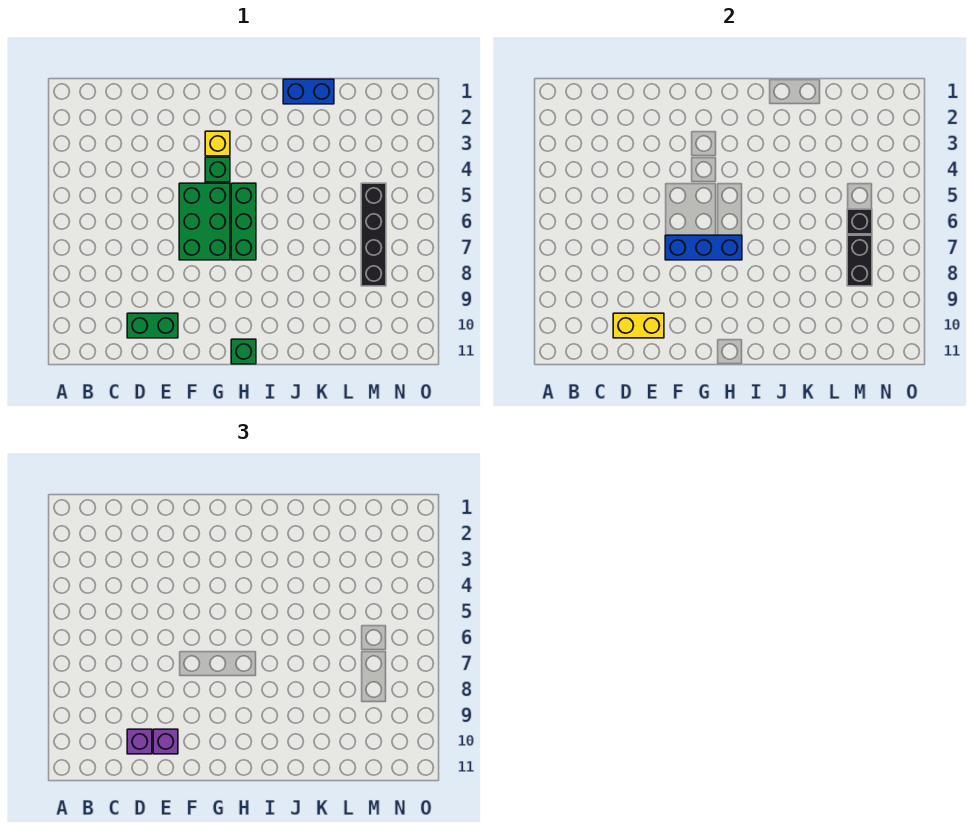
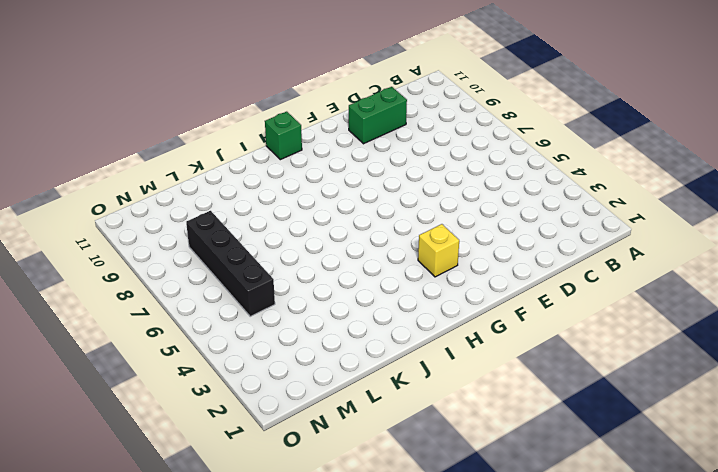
none -> green brick F5:G7 level 1
none -> green brick G4 level 1
none -> green brick H5:H7 level 1

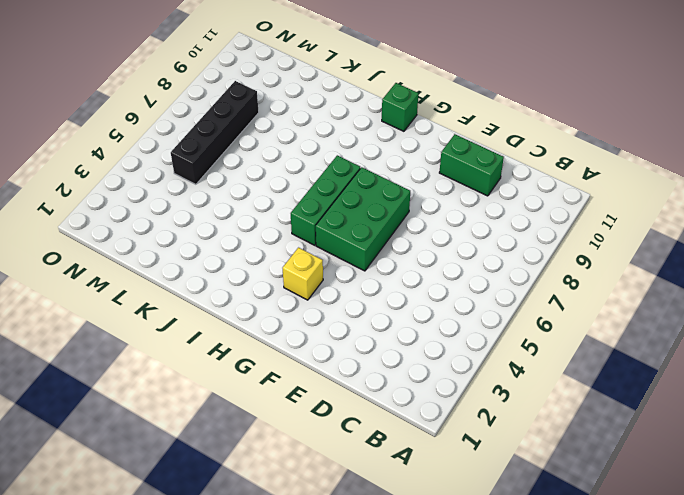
none -> green brick G4 level 1
none -> blue brick J1:K1 level 1
none -> yellow brick D10:E10 level 2

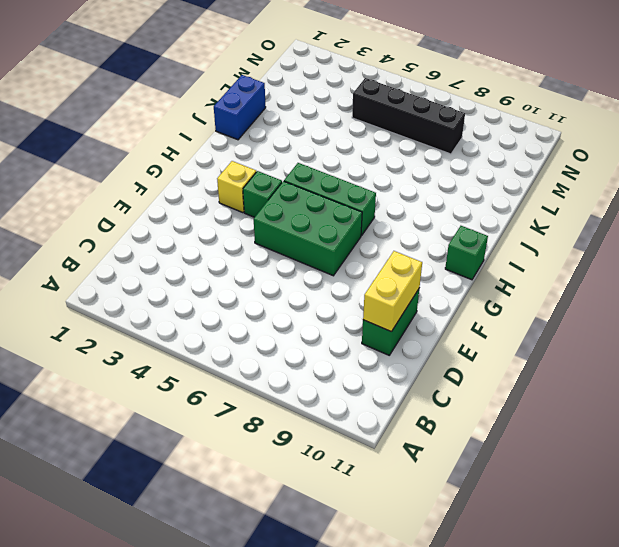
none -> blue brick F7:H7 level 2
none -> black brick M6 level 2
none -> black brick M7:M8 level 2

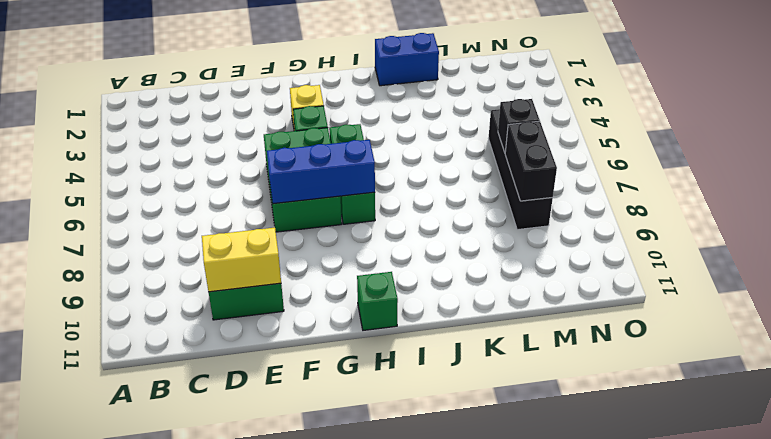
none -> purple brick D10 level 3
none -> purple brick E10 level 3

